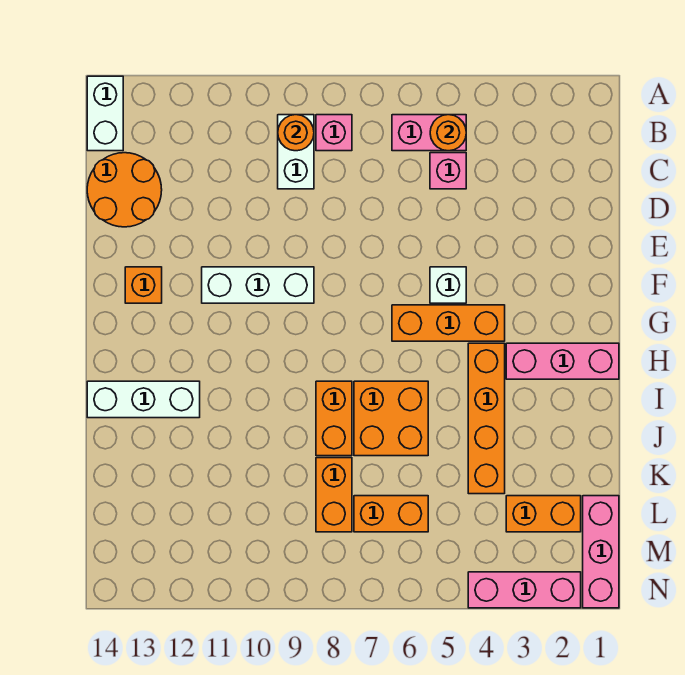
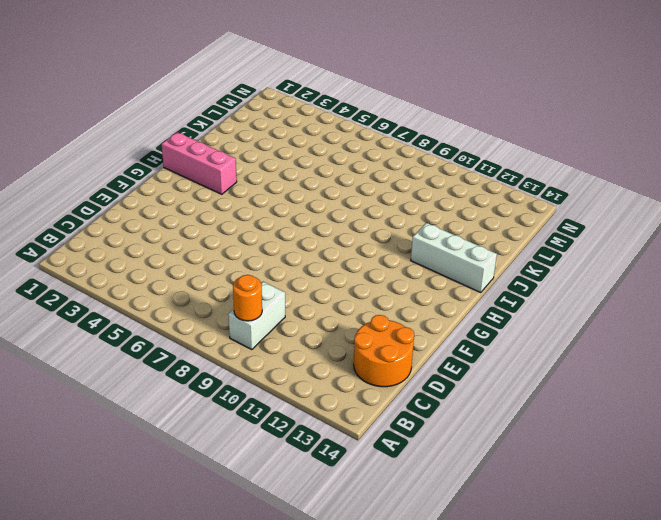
none -> white brick A14:B14 level 1
none -> pink brick B5:B6 level 1
none -> pink brick B8 level 1

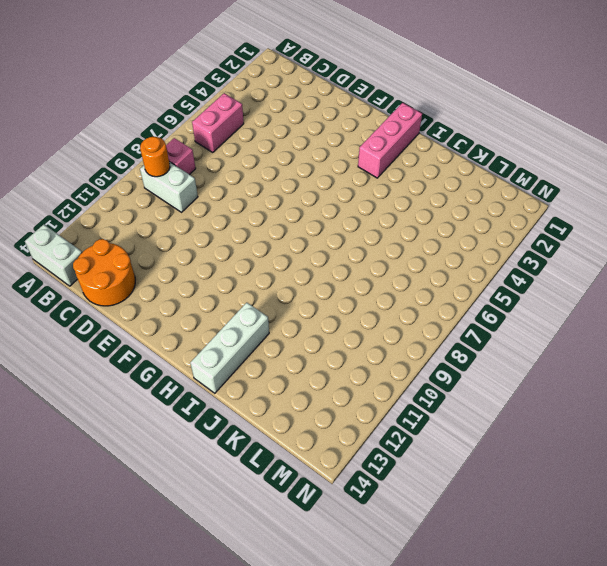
none -> pink brick C5 level 1
none -> white brick F5 level 1
none -> white brick F9:F11 level 1

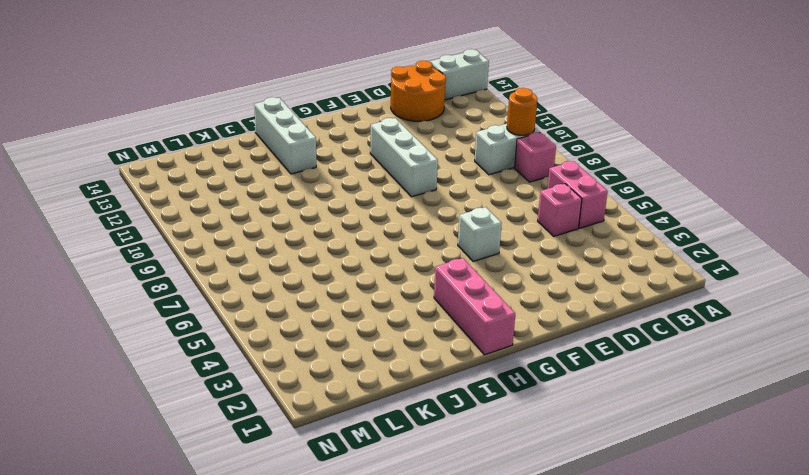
none -> orange brick F13 level 1
none -> orange brick G4:G6 level 1
none -> orange brick H4:K4 level 1

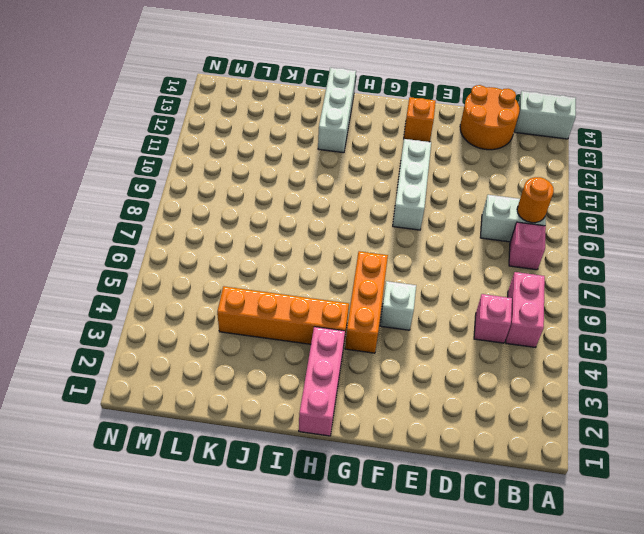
none -> orange brick I6:J7 level 1
none -> orange brick I8:J8 level 1
none -> orange brick K8:L8 level 1

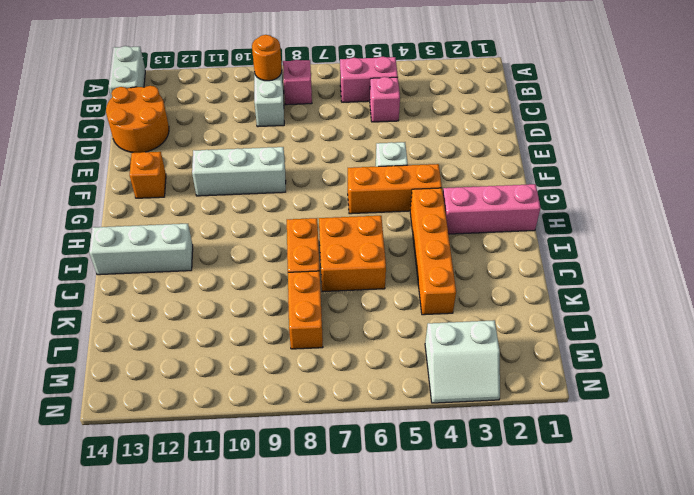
white slope M3:N4 level 1 top M -> pink brick N2:N4 level 1
none -> pink brick L1:N1 level 1
none -> orange brick L2:L3 level 1
none -> orange brick L6:L7 level 1

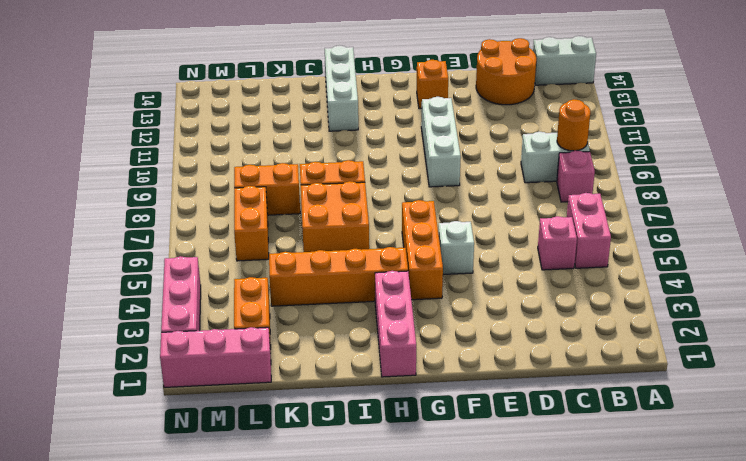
none -> orange round brick B5 level 2

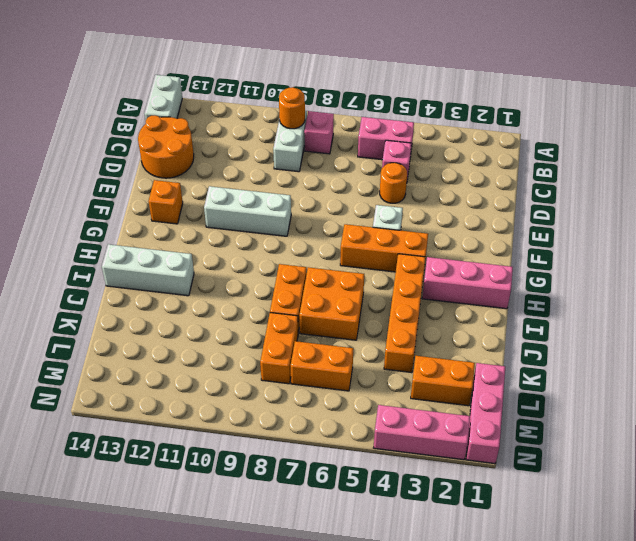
orange round brick D5 level 1 -> orange round brick B5 level 2

